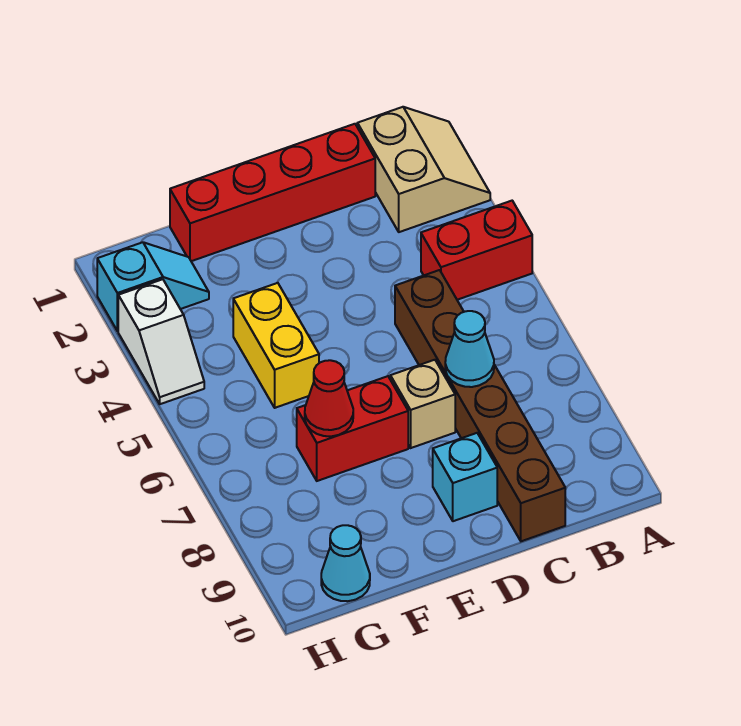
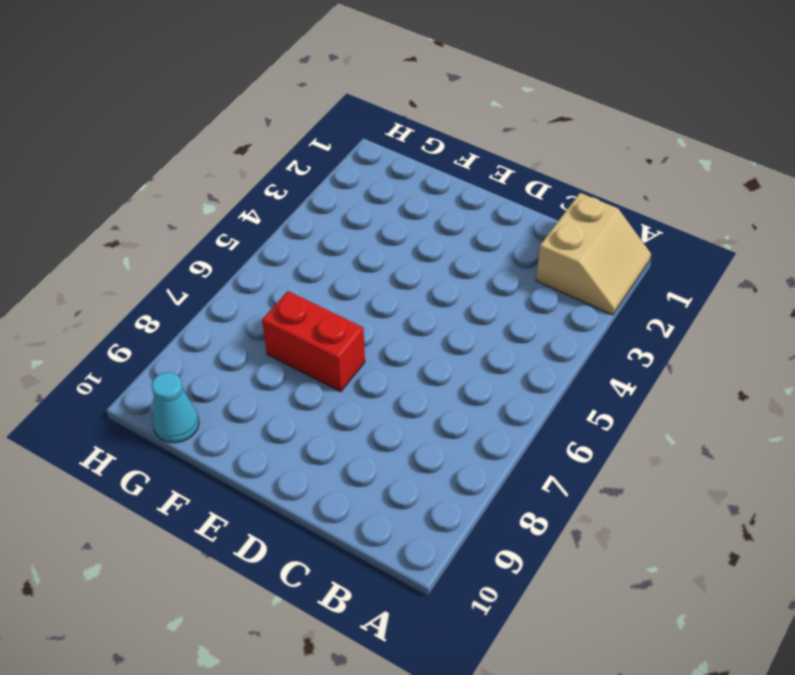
none -> red brick A4:B4 level 1
none -> red brick C1:F1 level 1
none -> brown brick C5:C10 level 1

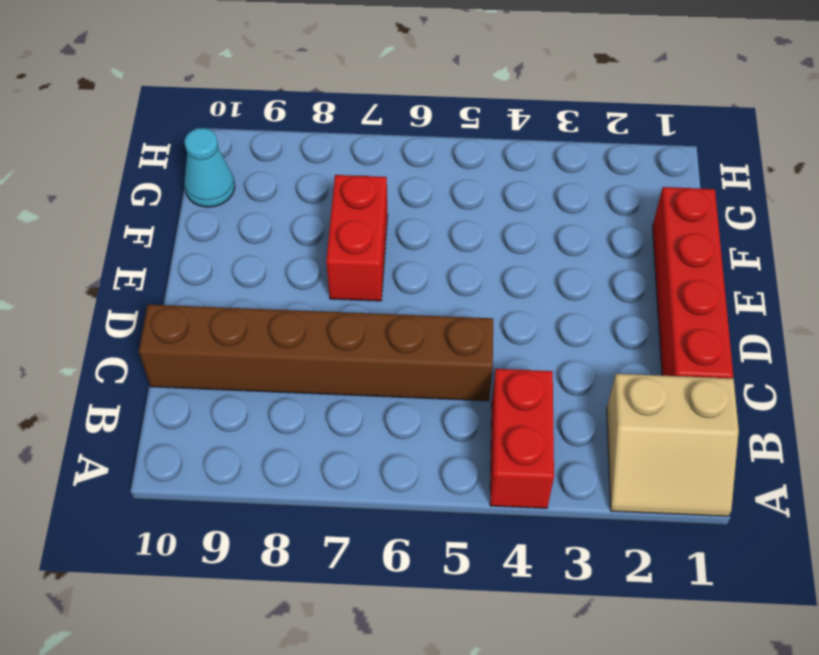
none -> tan brick D7 level 1
none -> cyan brick D9 level 1
none -> yellow brick F4:F5 level 1

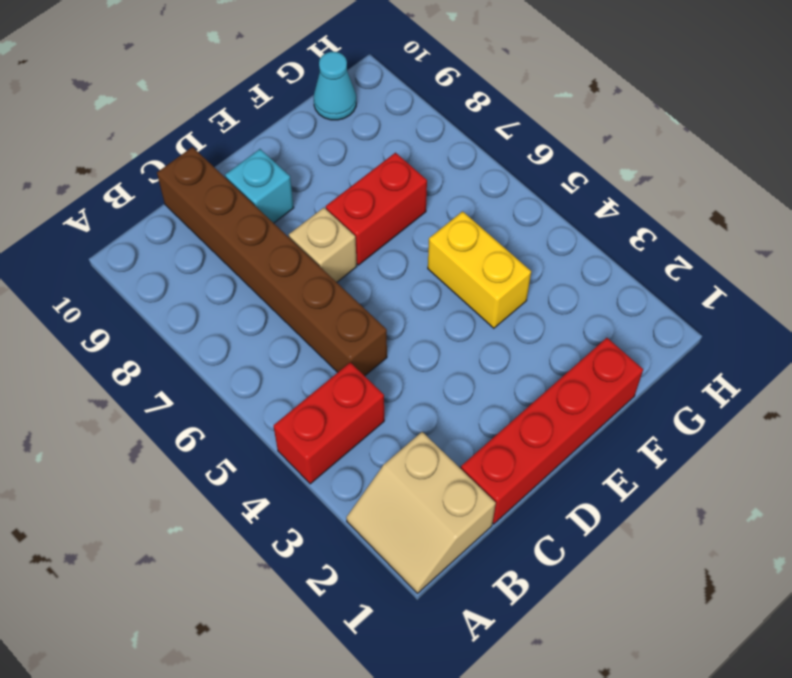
none -> cyan slope G2:H2 level 1 top H
none -> white slope H3:H4 level 1 top 3
none -> cyan cone C7 level 2

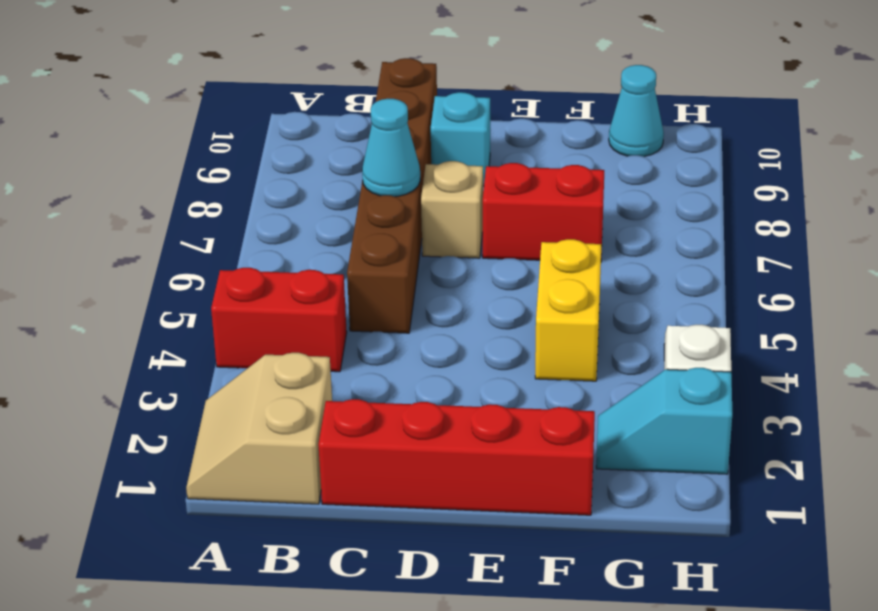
none -> red cone F7 level 2

